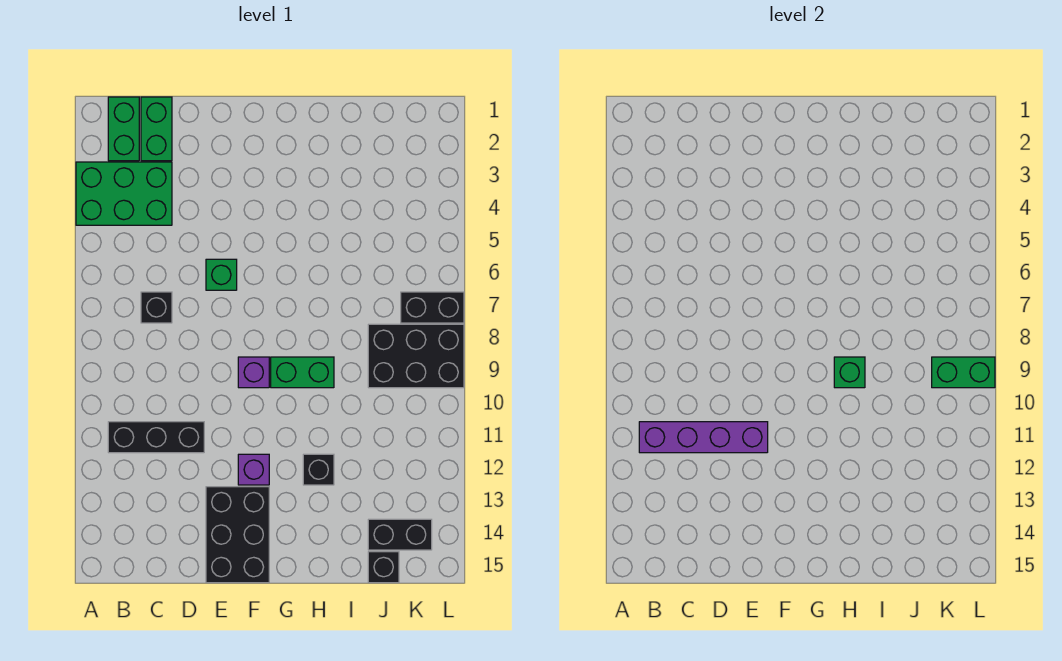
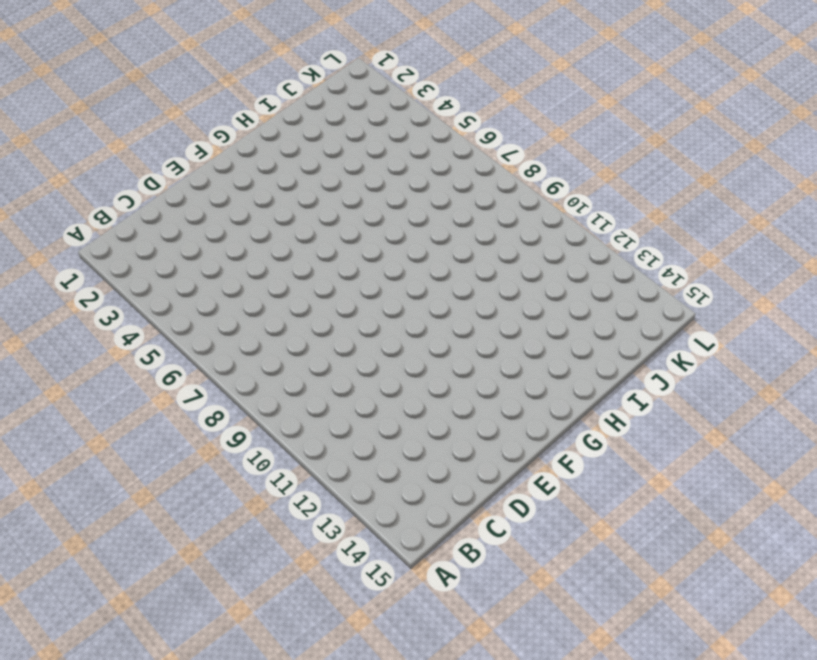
none -> green brick A3:C4 level 1
none -> green brick B1:B2 level 1
none -> black brick B11:D11 level 1

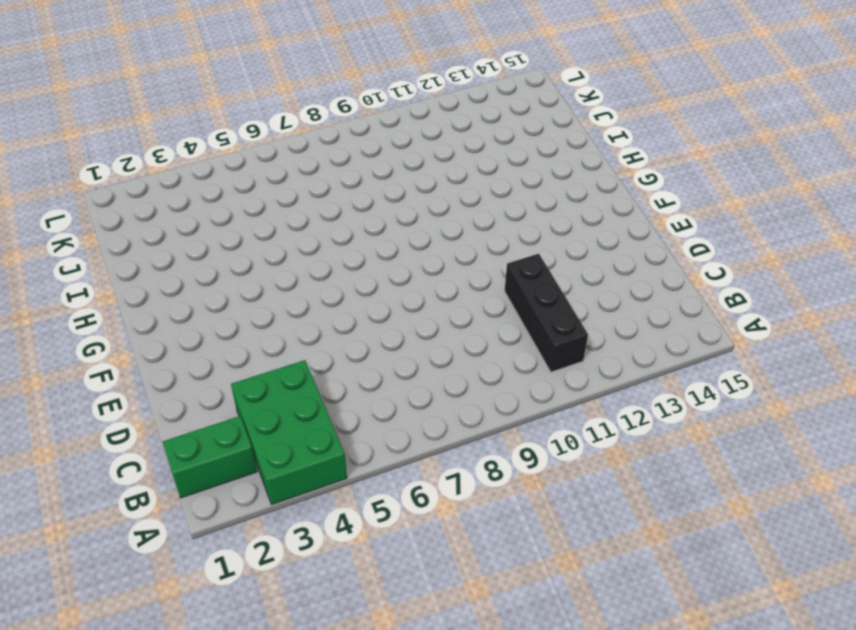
none -> green brick C1:C2 level 1
none -> black brick C7 level 1
none -> green brick E6 level 1

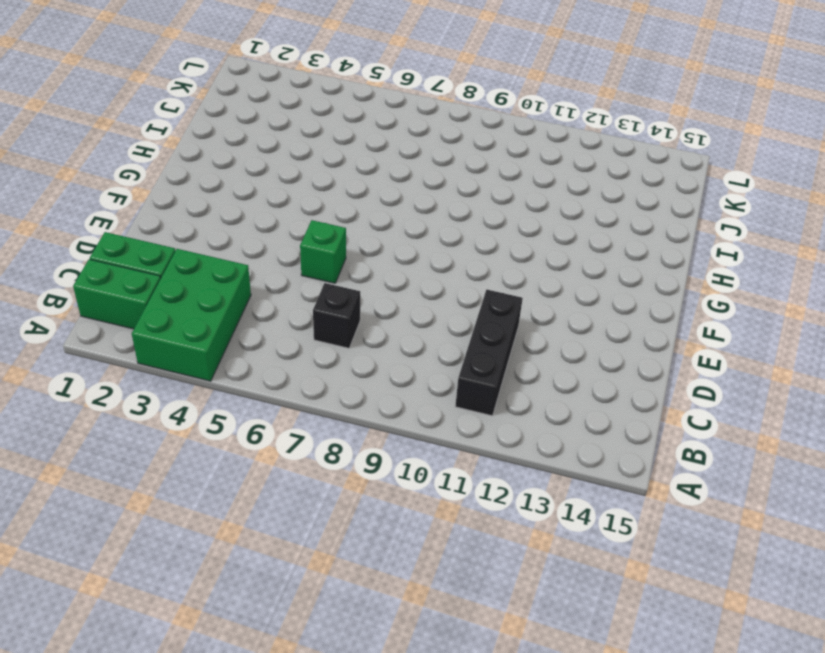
none -> black brick E13:F15 level 1
none -> purple brick F9 level 1
none -> purple brick F12 level 1

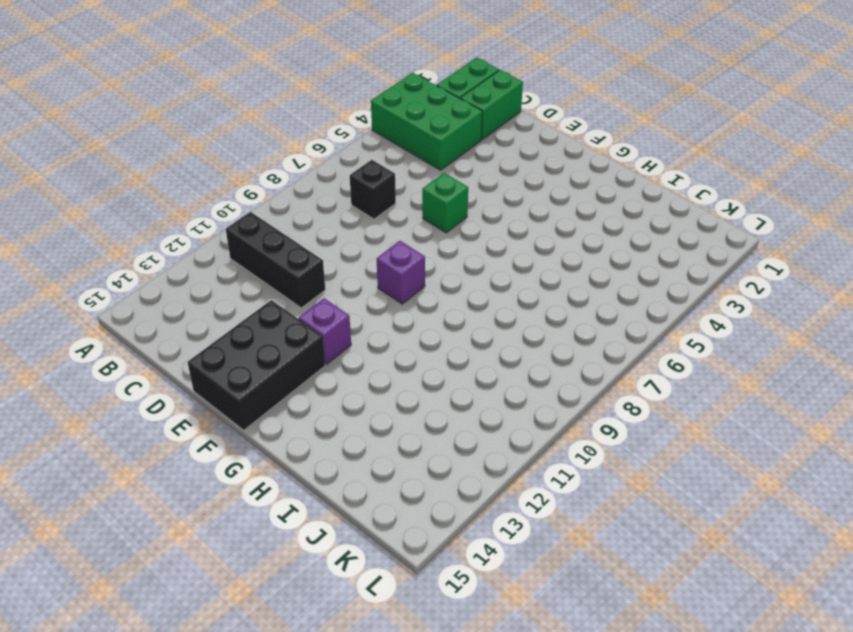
none -> green brick G9:H9 level 1
none -> black brick H12 level 1
none -> black brick J8:L9 level 1

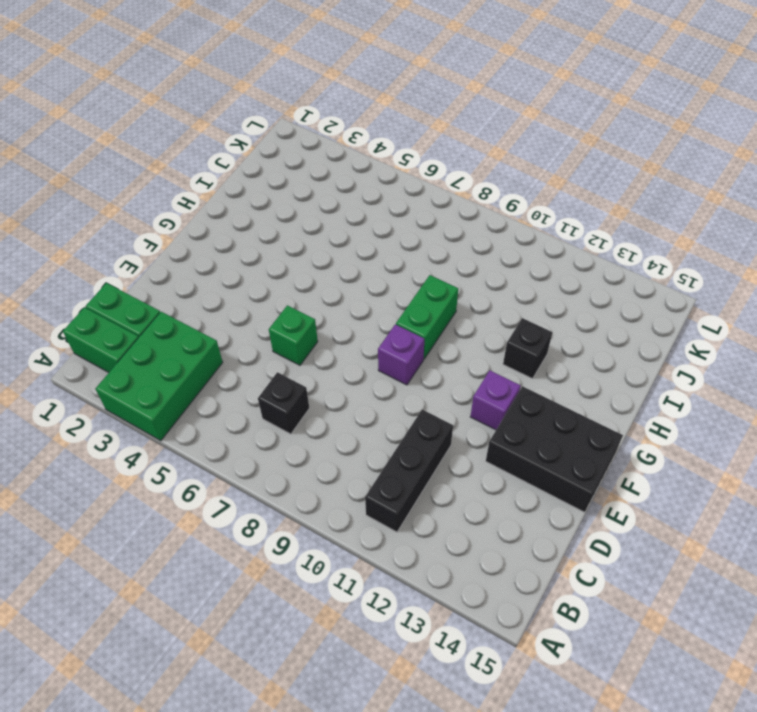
none -> black brick J8:L9 level 1
none -> black brick J14:K14 level 1
none -> black brick J15 level 1

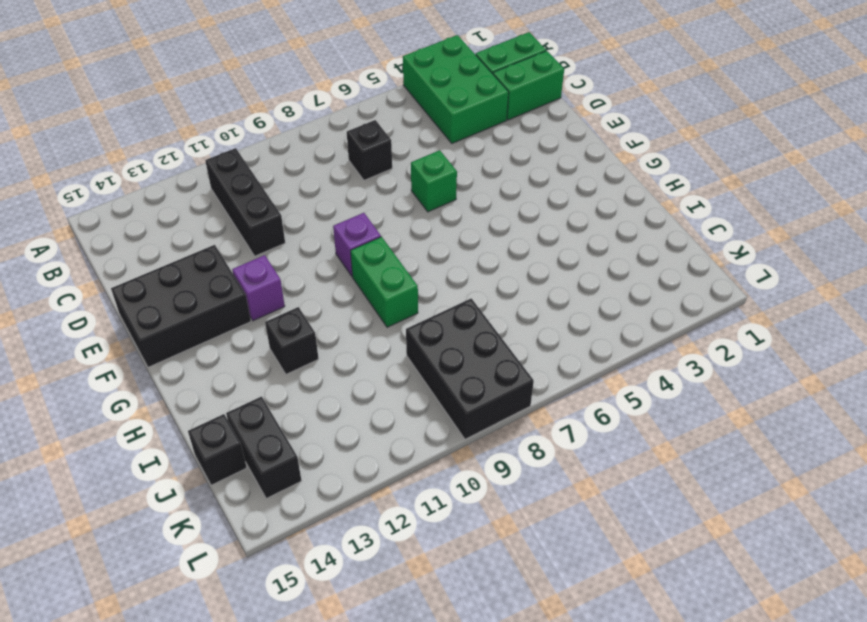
none -> black brick K7:L7 level 1
none -> purple brick B11:E11 level 2
none -> green brick H9 level 2

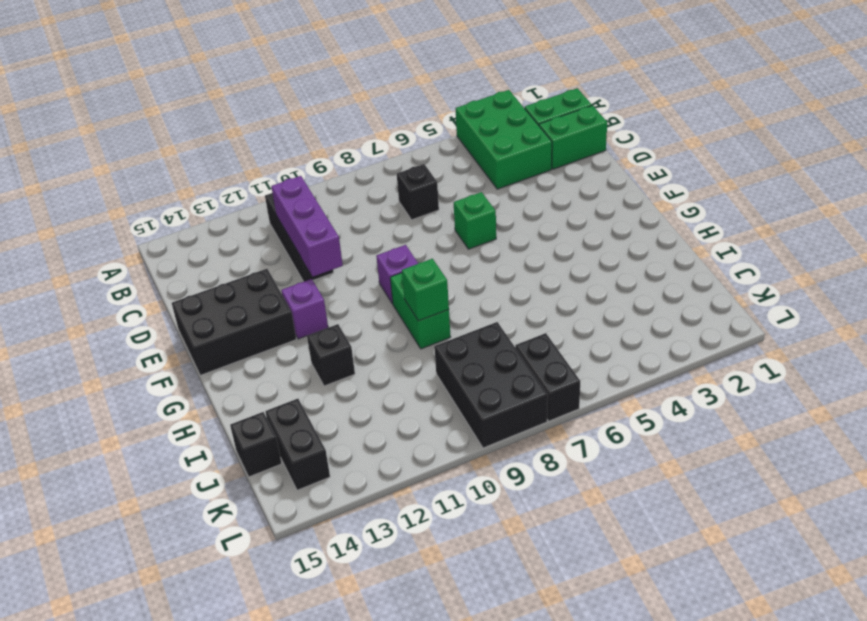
purple brick C11:E11 level 2 -> purple brick B11:E11 level 2
none -> green brick K9:L9 level 2

